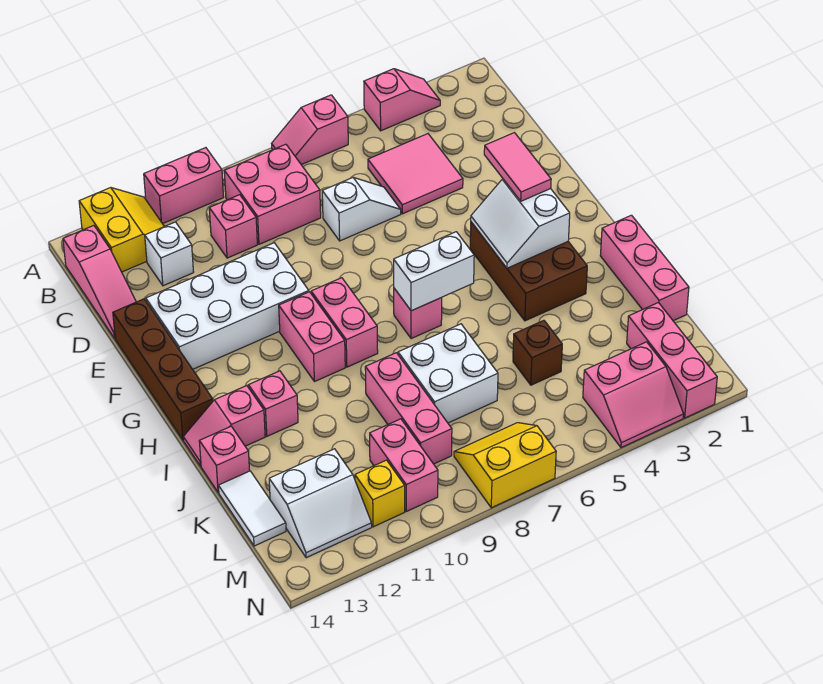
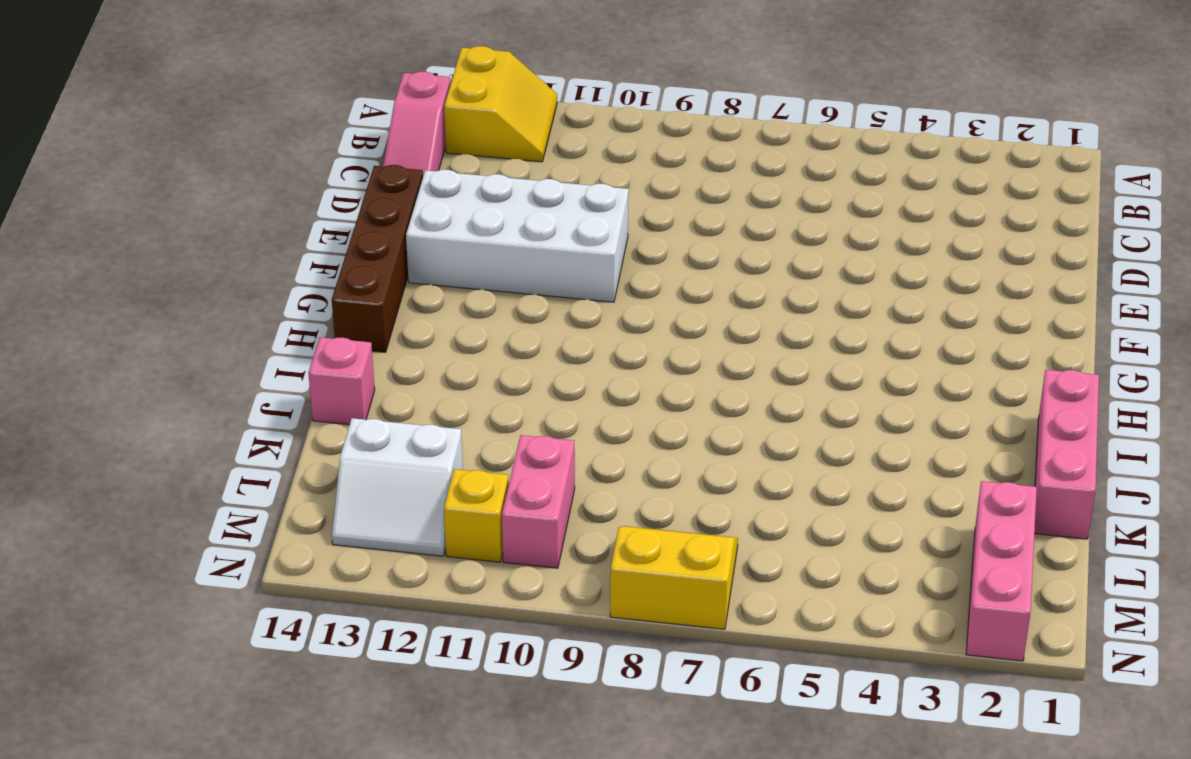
none -> pink slope A3:A4 level 1 top 4
none -> pink slope A6:A7 level 1 top 6
none -> pink brick A10:A11 level 1
none -> pink brick B8:C9 level 1

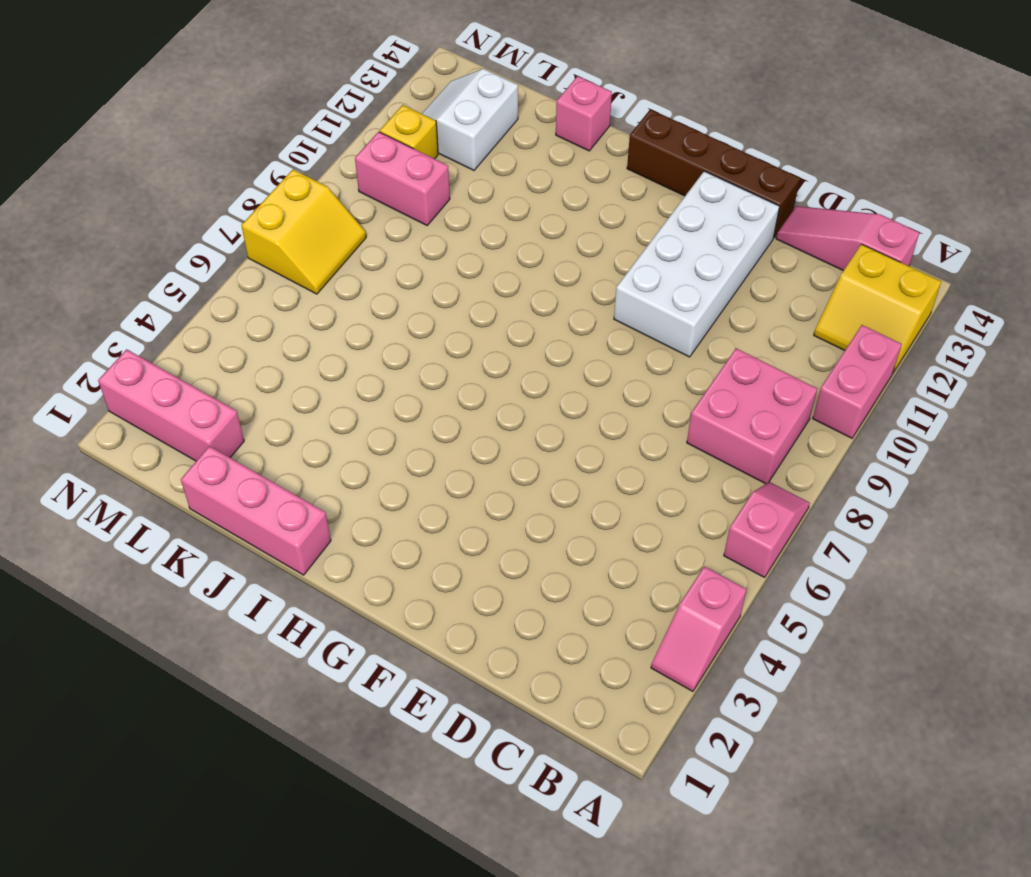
none -> pink tile C4:D5 level 1
none -> pink brick C10 level 1
none -> white brick C12 level 1
none -> white slope D6:D7 level 1 top 7

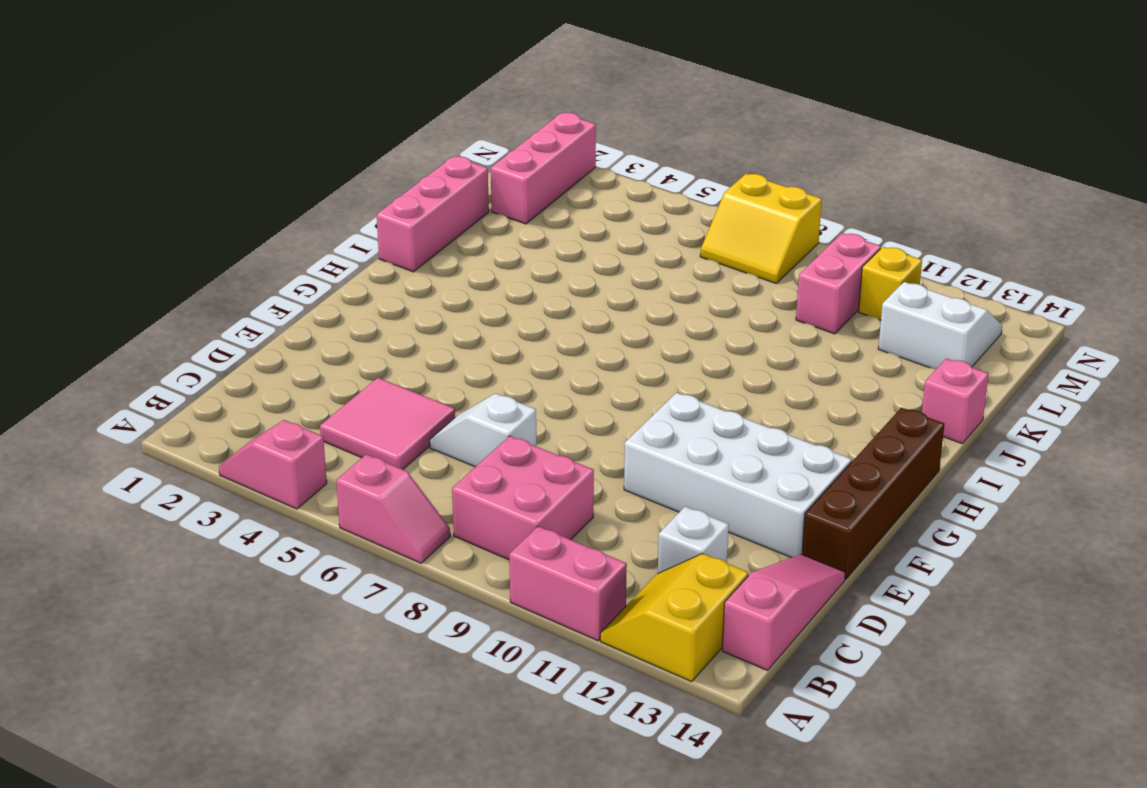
none -> pink brick C10 level 1
none -> brown brick G3:I4 level 1
none -> pink brick G9:H9 level 1
none -> pink brick G10:H10 level 1

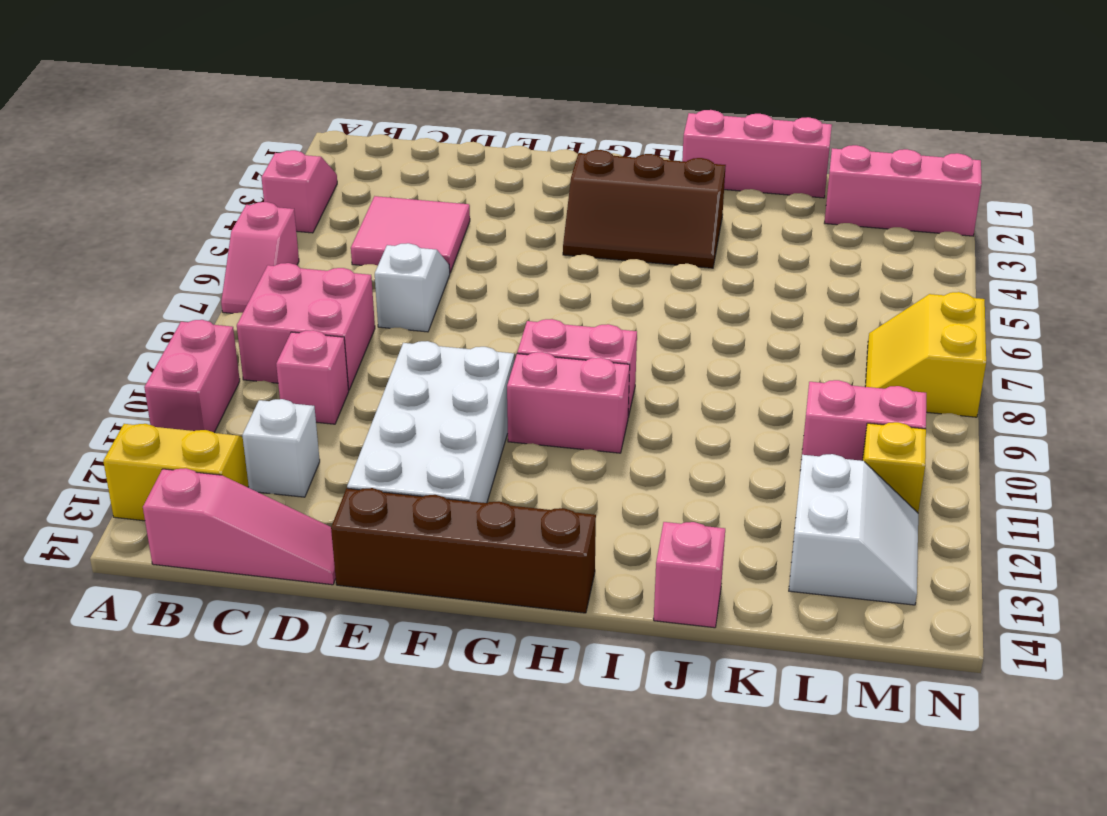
brown slope G3:I4 level 1 top 3 -> brown brick G3:I4 level 1
none -> pink brick H7 level 1
none -> pink brick I12 level 1
none -> pink slope I13:I14 level 1 top 13
none -> white brick J7:K8 level 1

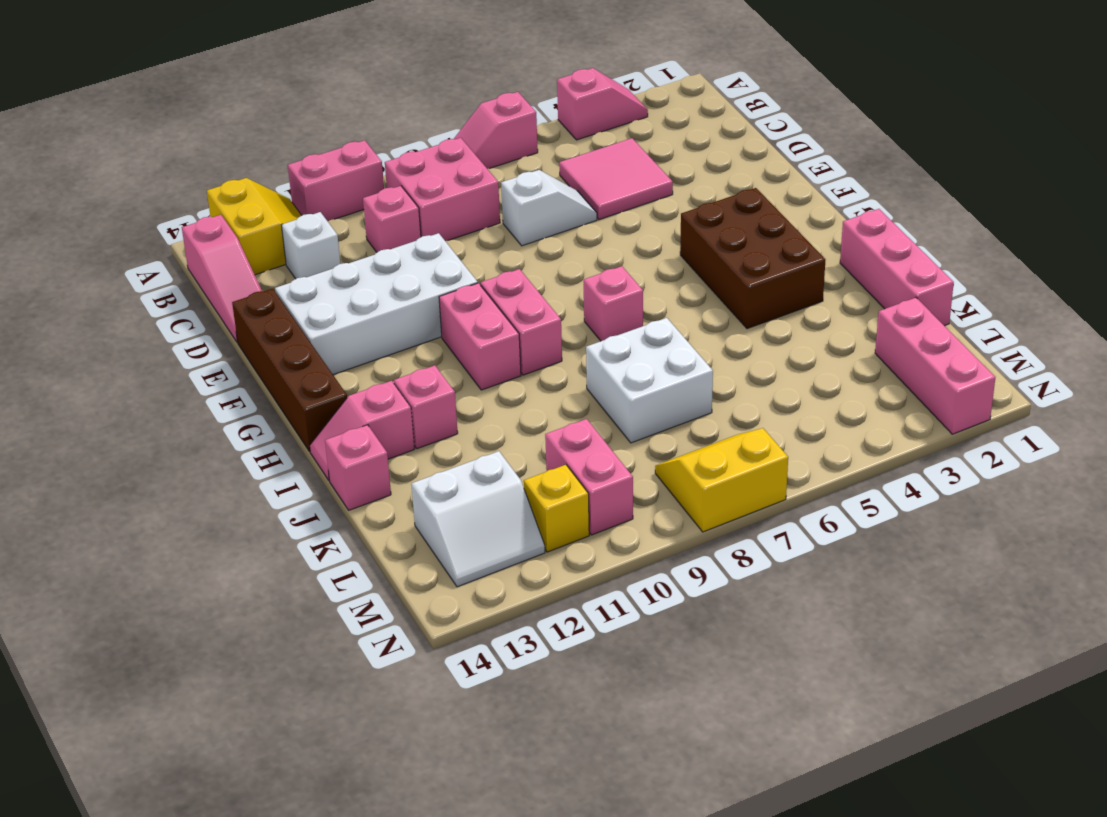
none -> pink brick J9:L9 level 1
none -> brown brick K5 level 1
none -> white tile K14:L14 level 1
none -> pink slope M3:N4 level 1 top M

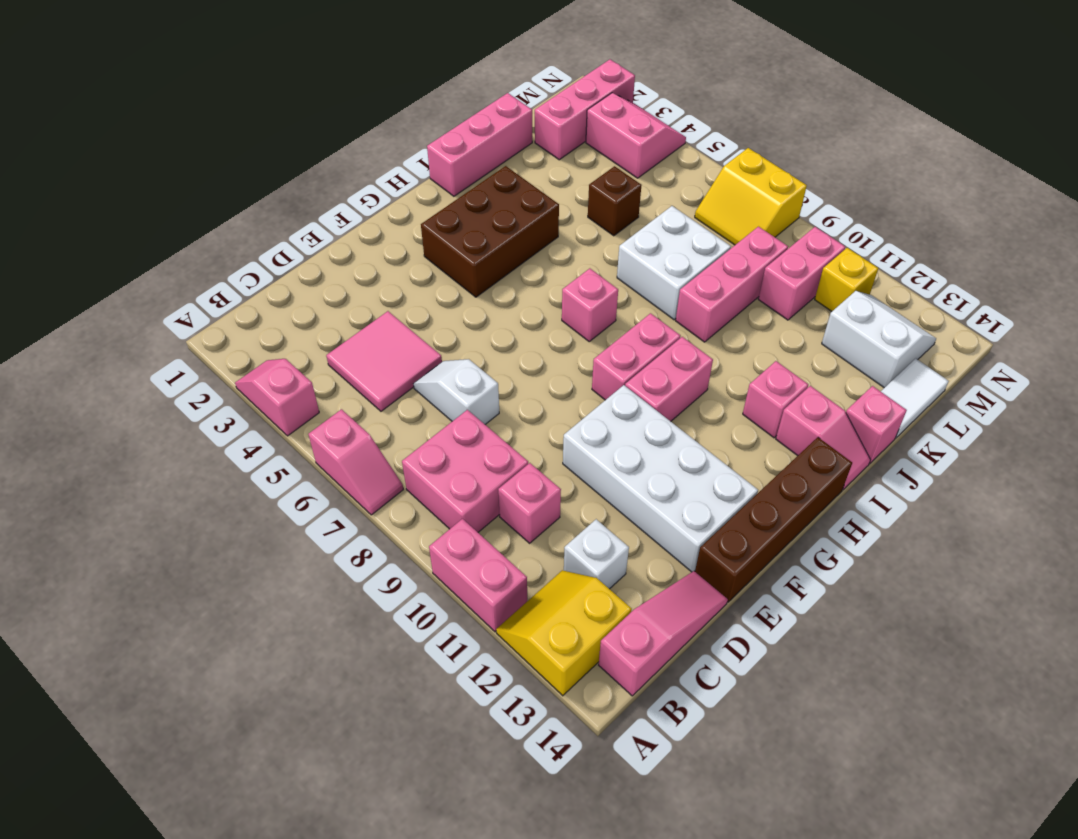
none -> white slope G3:H4 level 2 top 3
none -> white brick H6:H7 level 2
none -> pink tile F3:G3 level 3

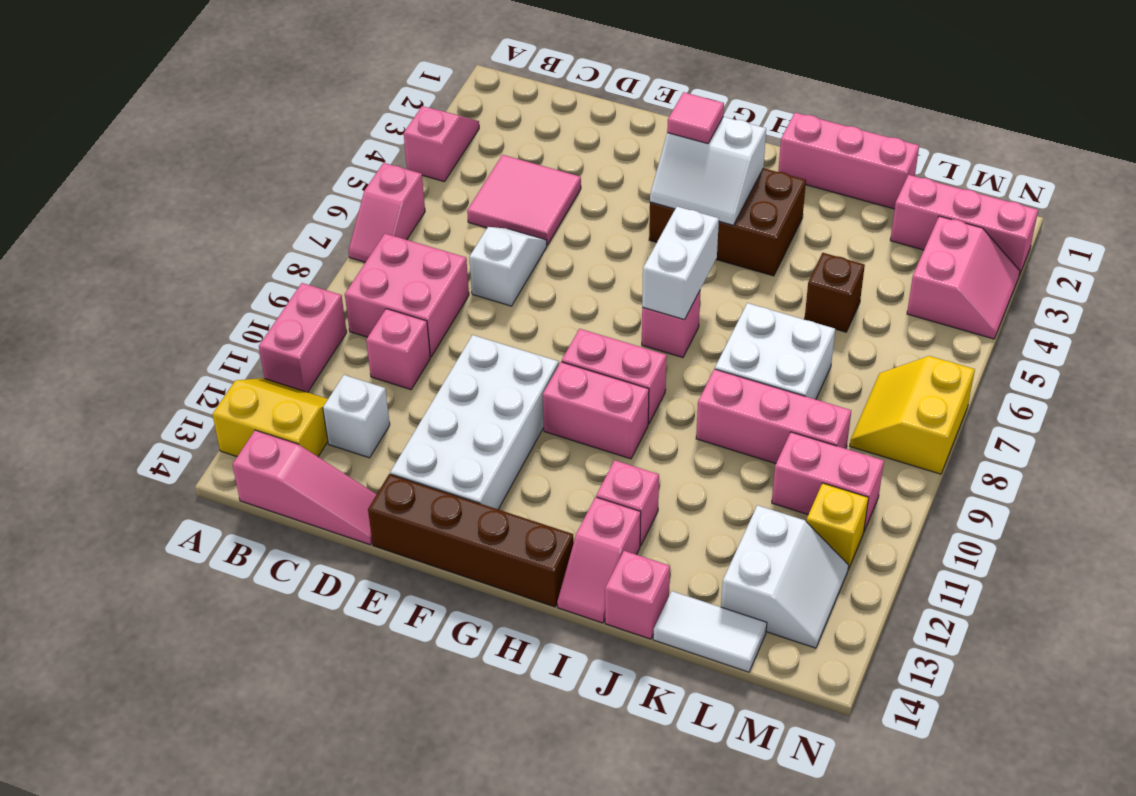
pink tile G3 level 3 -> pink tile F3:G3 level 3

